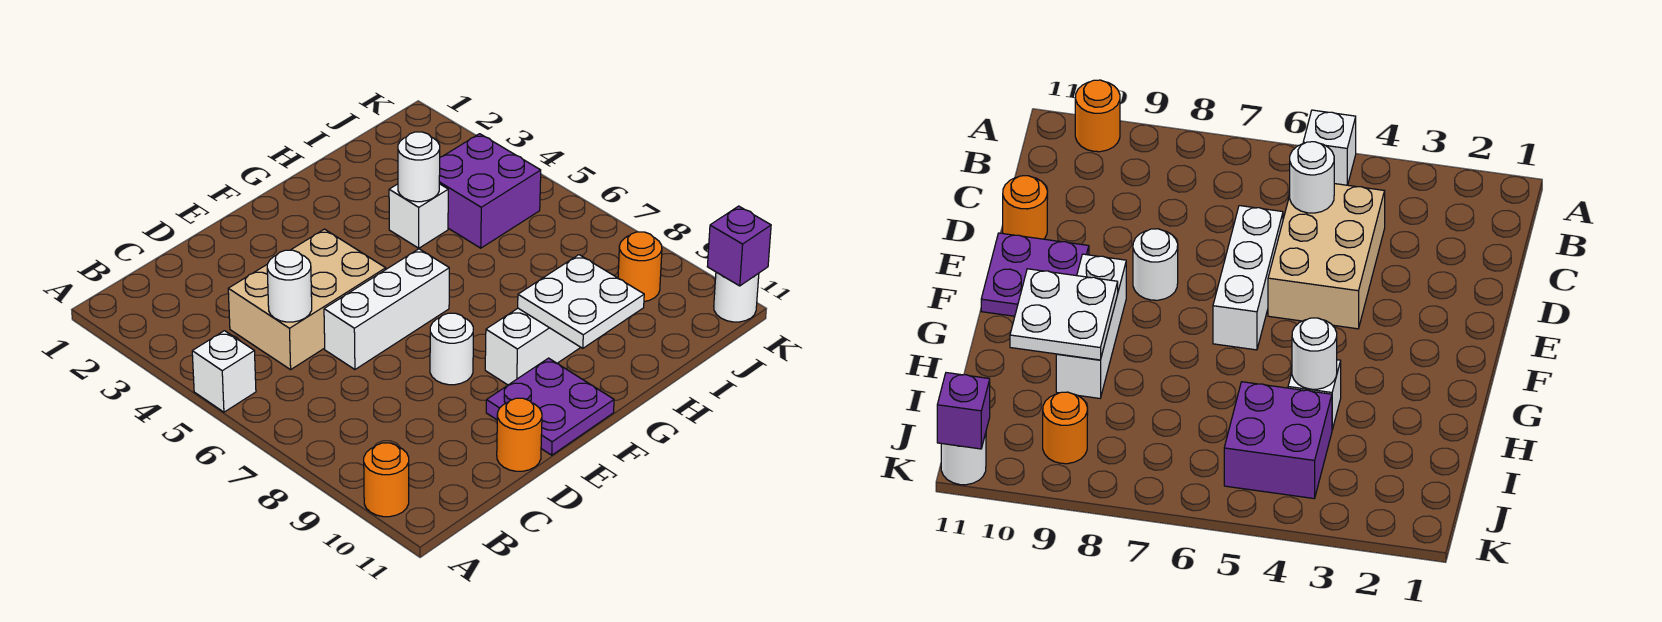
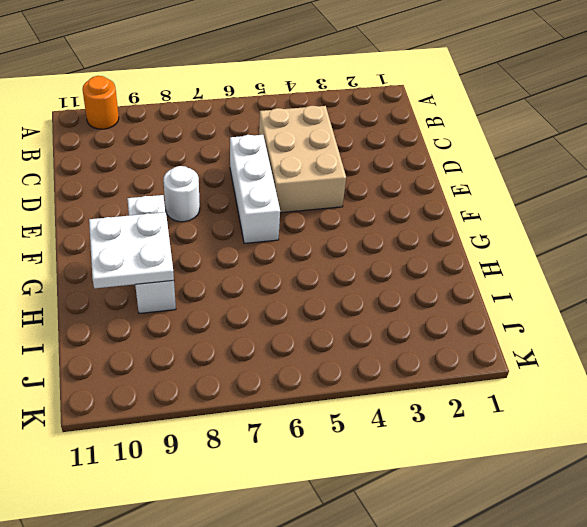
none -> white brick A5 level 1
none -> orange round brick D11 level 1
none -> purple plate E10:F11 level 1

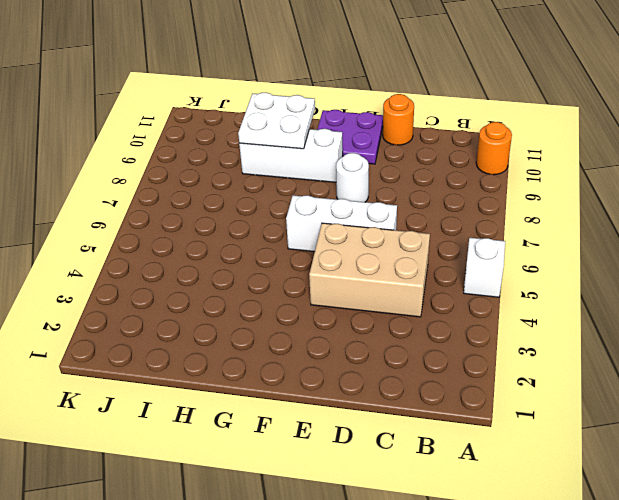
none -> white brick H4 level 1
none -> purple brick I4:J5 level 1
none -> orange round brick J9 level 1

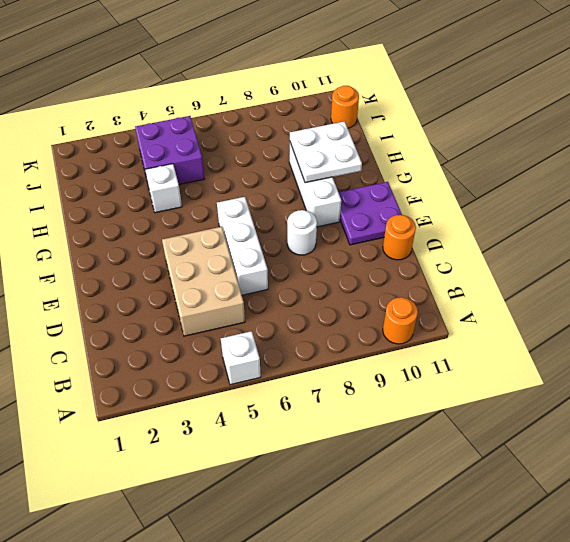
orange round brick J11 level 1 -> orange round brick J9 level 1
none -> white round brick K11 level 1
none -> white round brick C5 level 2
none -> white round brick H4 level 2

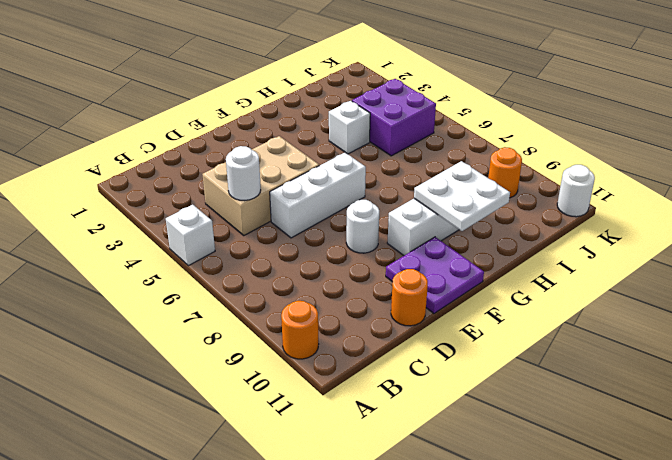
none -> white round brick H4 level 2
none -> purple brick K11 level 2

